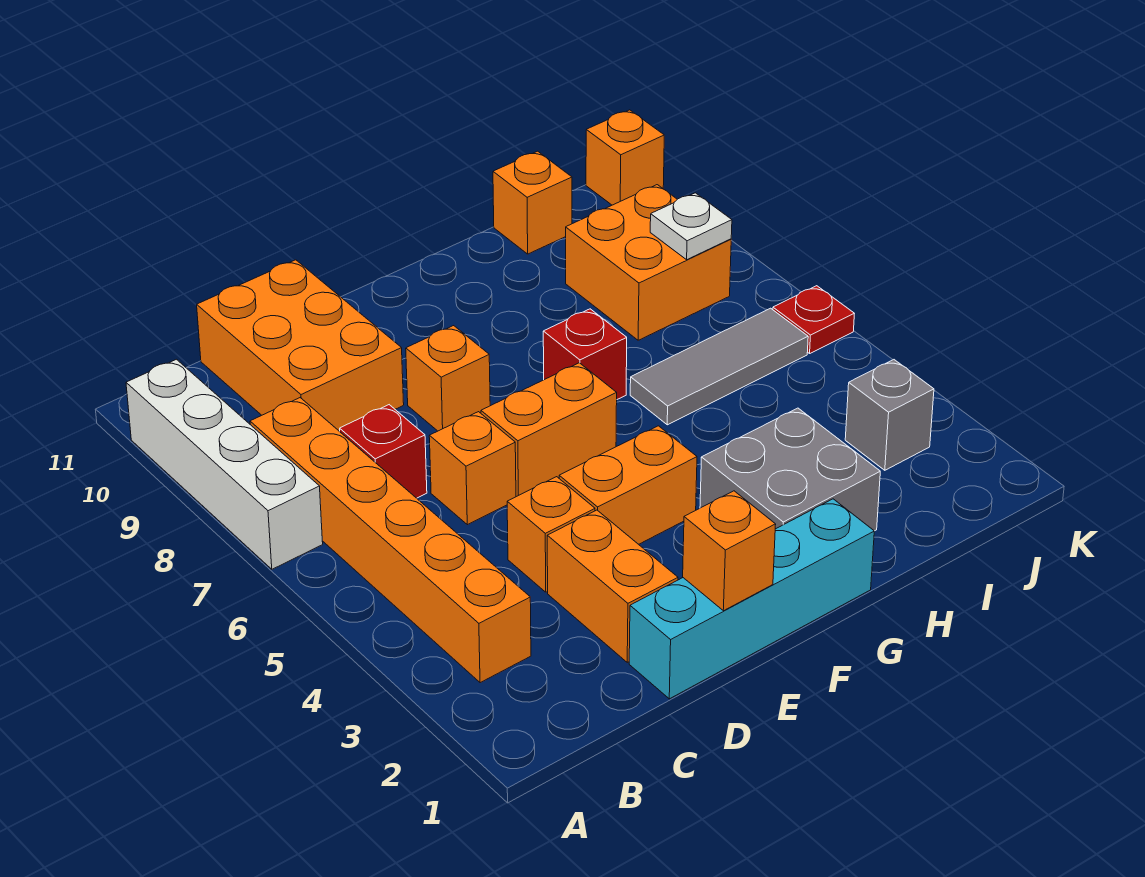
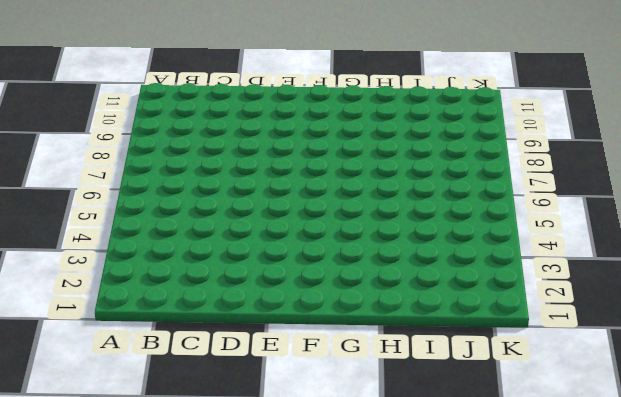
none -> white brick A7:A10 level 1
none -> orange brick B3:B8 level 1
none -> red brick C7 level 1

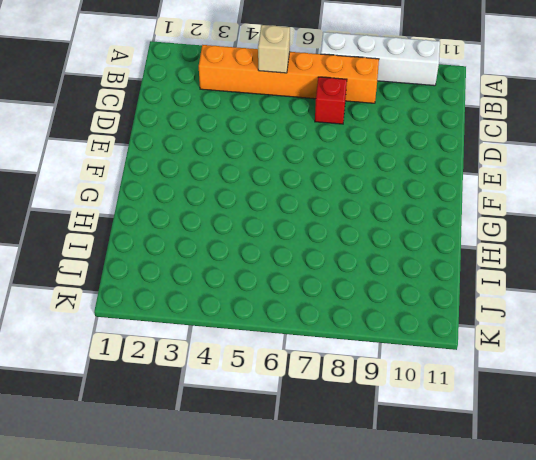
tan brick B5 level 2 -> none
none -> orange brick C9:D11 level 1
none -> cyan brick D1:G1 level 1
none -> orange brick D2:D3 level 1

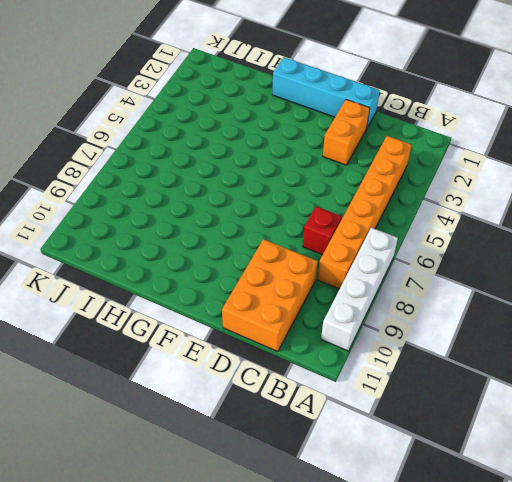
none -> orange brick D4 level 1
none -> orange brick D6 level 1
none -> orange brick E4:F4 level 1

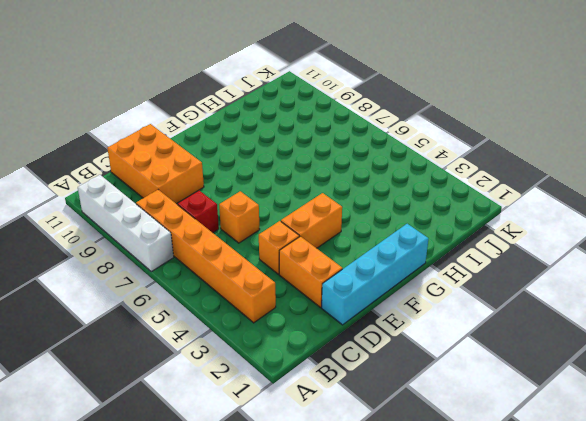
none -> orange brick E6:F6 level 1
none -> orange brick E8 level 1
none -> grey brick G2:H3 level 1

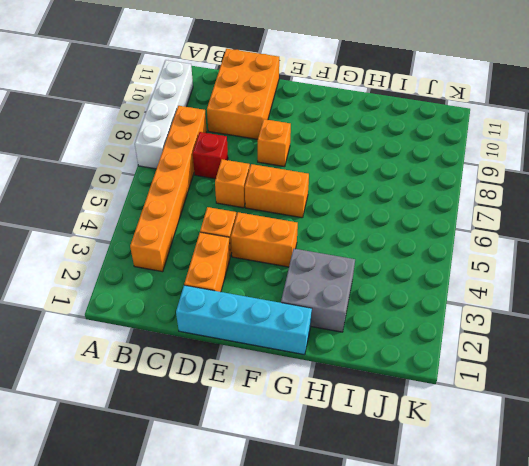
none -> red brick G7 level 1
none -> grey tile H6:J6 level 1
none -> orange brick I8:J9 level 1

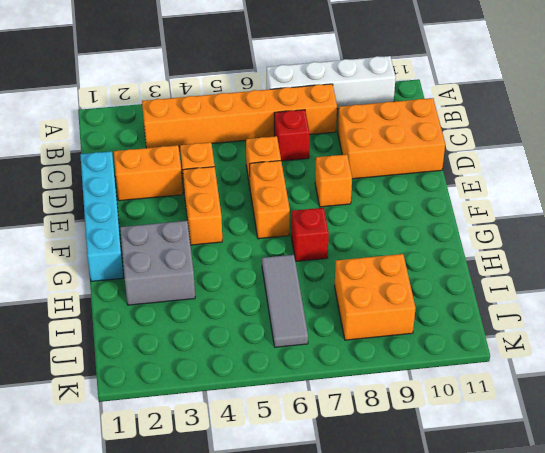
none -> orange brick I11 level 1
none -> grey brick J3 level 1
none -> red plate K6 level 1

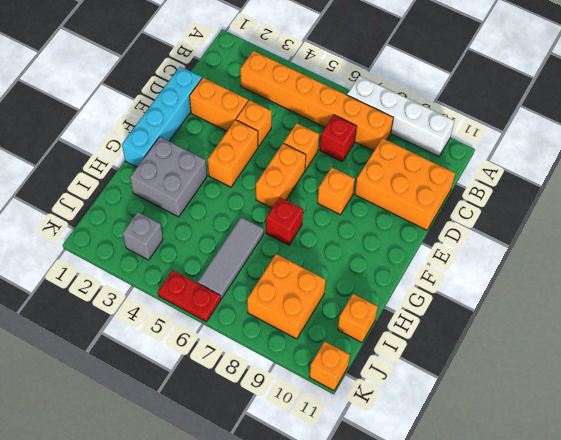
red plate K5:K6 level 1 -> red plate K6 level 1
none -> orange brick E1 level 2
none -> white plate J8 level 2

